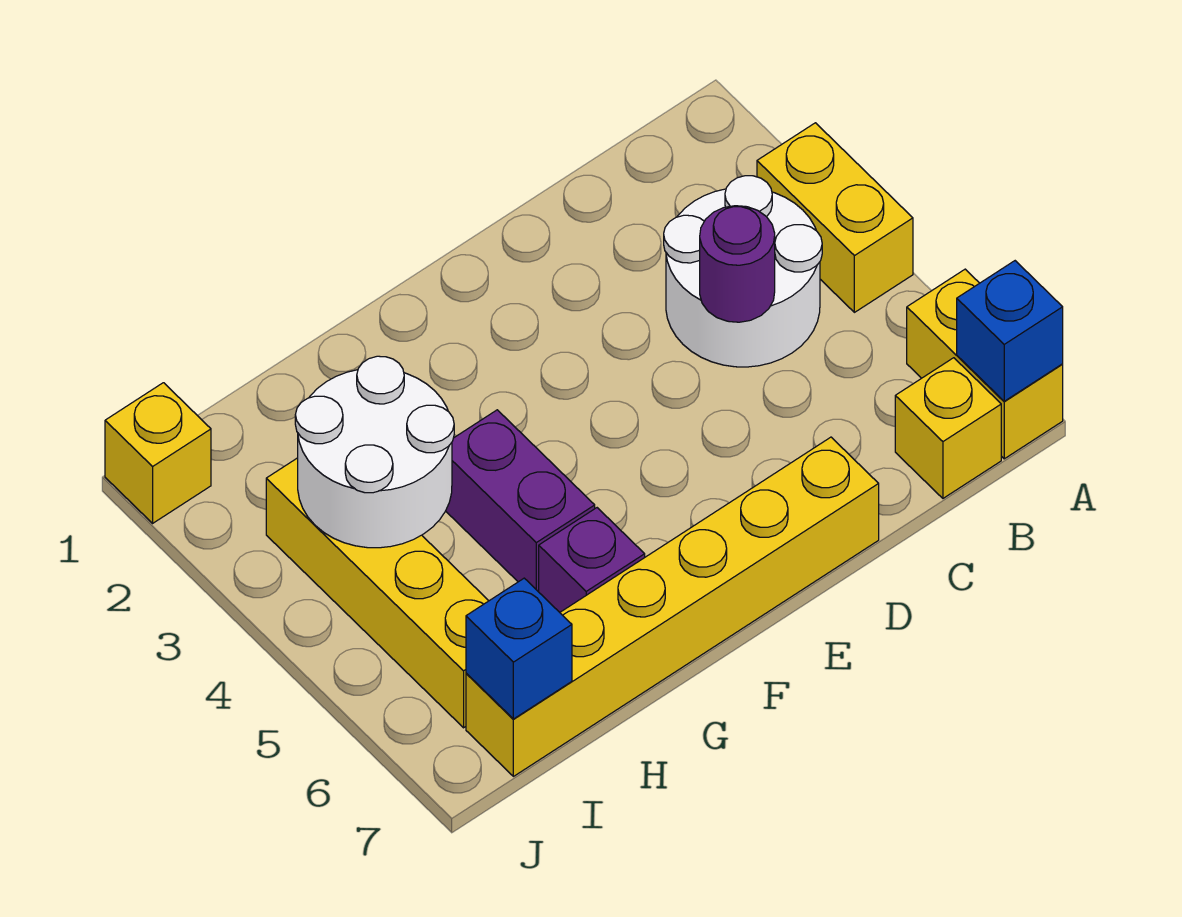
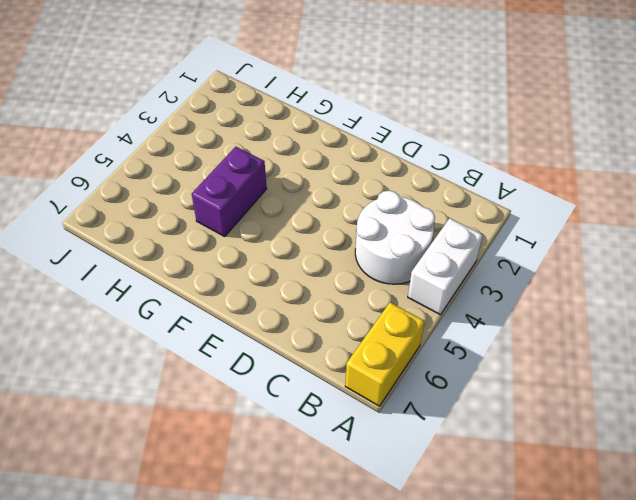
white brick A3:A4 level 1 -> yellow brick A3:A4 level 1
none -> yellow brick B7 level 1
none -> yellow brick D7:I7 level 1
none -> purple brick G6 level 1

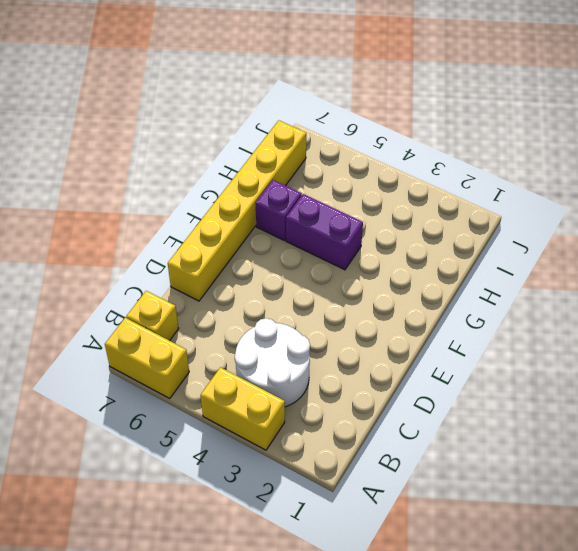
none -> yellow brick I3:I6 level 1
none -> yellow brick J1 level 1
none -> blue brick A7 level 2

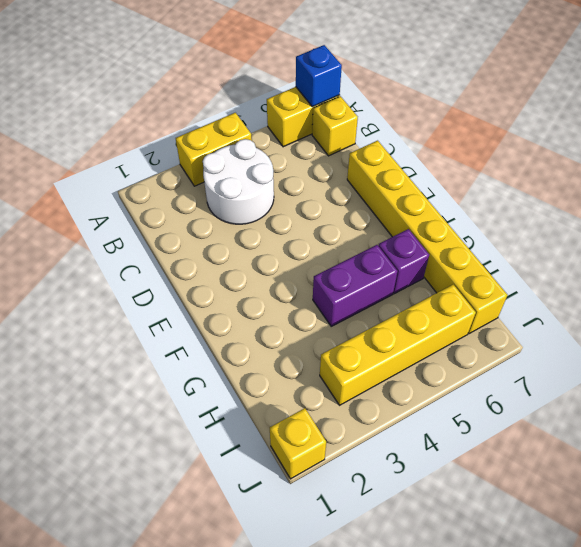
none -> purple round brick C4 level 2
none -> white round brick H3:I4 level 2
none -> blue brick I7 level 2

